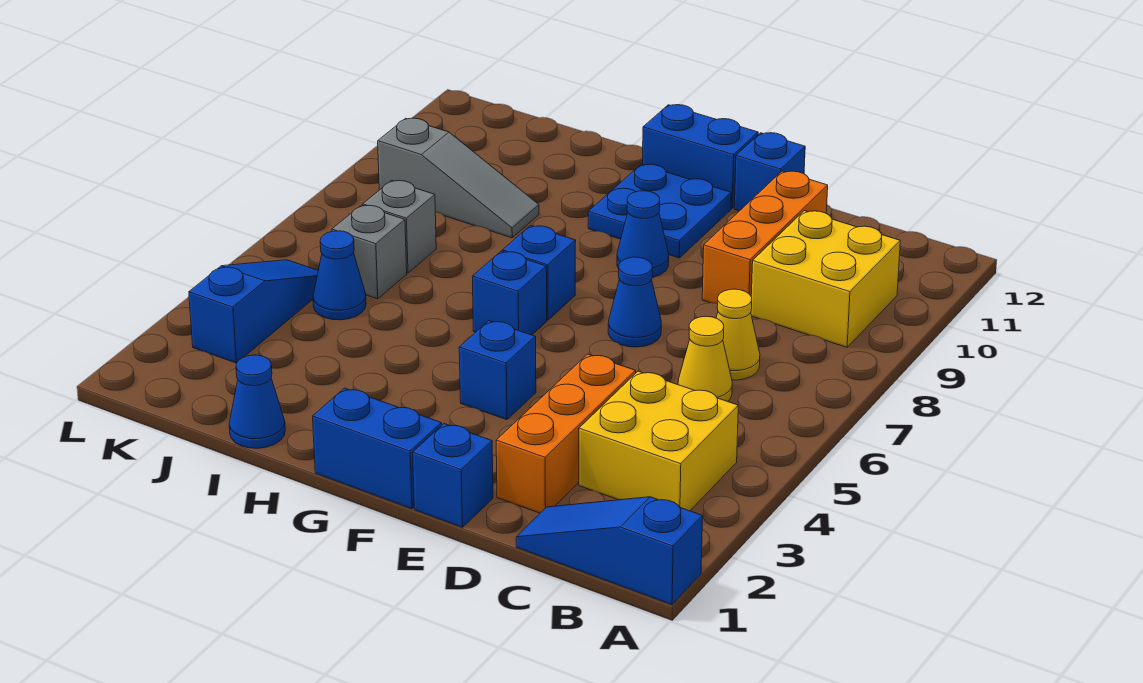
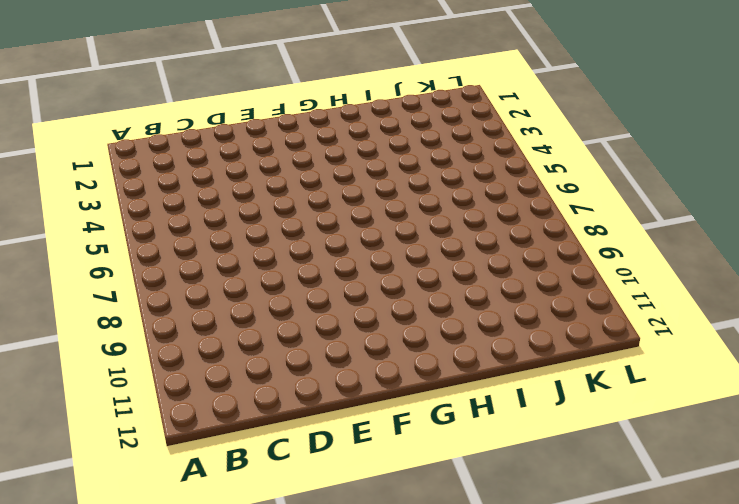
none -> blue slope A1:C1 level 1 top A
none -> yellow brick B3:C4 level 1
none -> yellow brick B9:C10 level 1

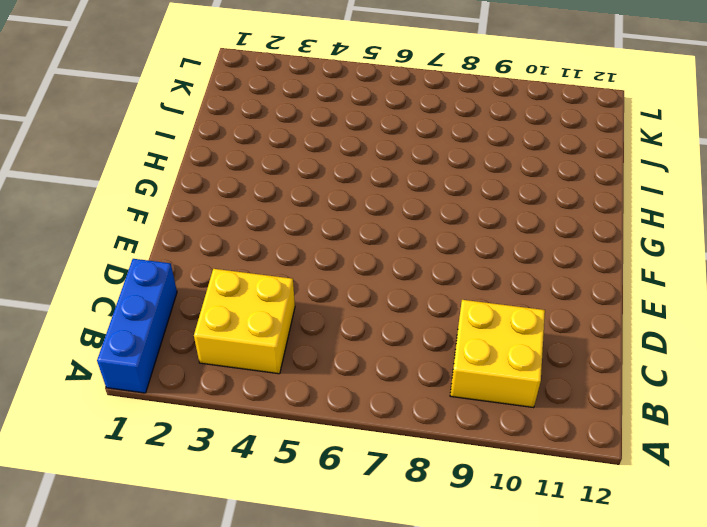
blue brick A1:C1 level 1 -> blue slope A1:C1 level 1 top A
none -> yellow cone C6 level 1
none -> yellow cone C7 level 1
none -> orange brick D2:D4 level 1

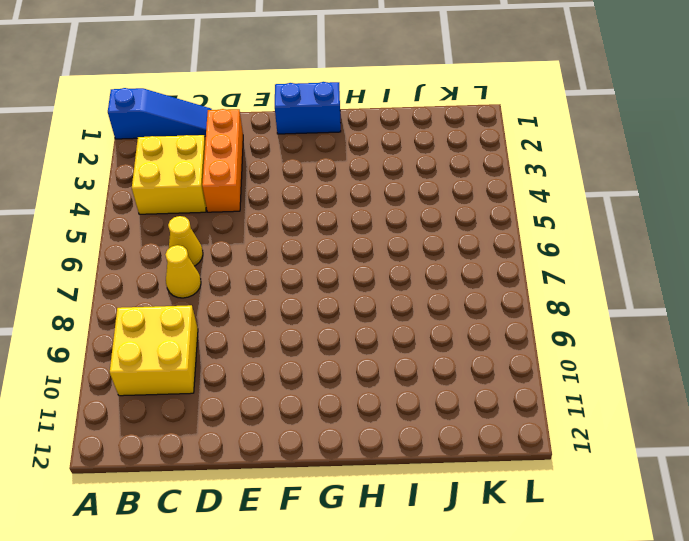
none -> orange brick D9:D11 level 1
none -> blue brick E1 level 1
none -> blue cone E7 level 1

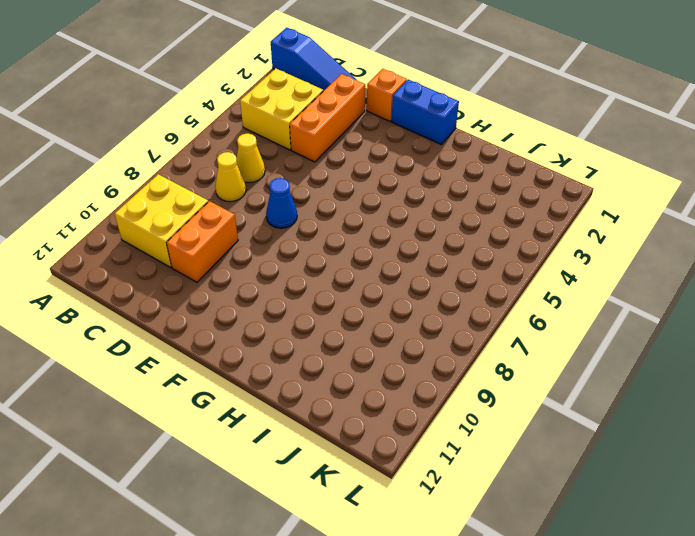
orange brick D9:D10 level 1 -> orange brick D9:D11 level 1
orange brick E1 level 1 -> blue brick E1 level 1
none -> blue brick E12 level 1
none -> blue brick F4 level 1
none -> blue cone F9 level 1

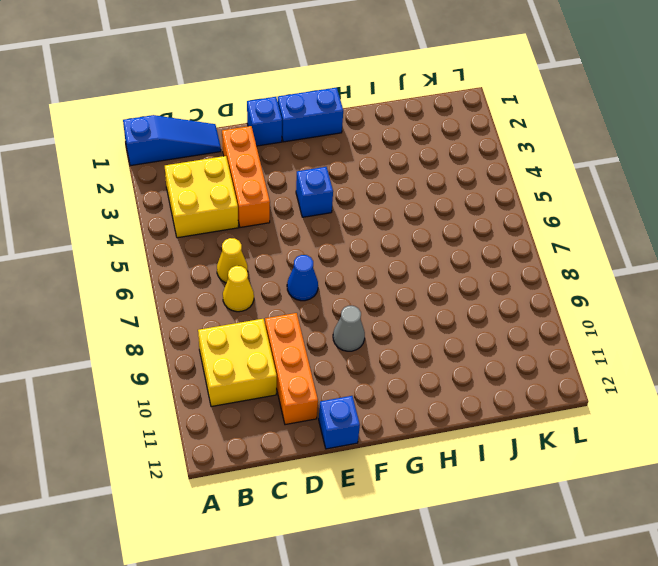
grey cone F9 level 1 -> blue cone F9 level 1
none -> blue plate F10:G11 level 1
none -> blue brick F12:G12 level 1
none -> blue brick G6 level 1

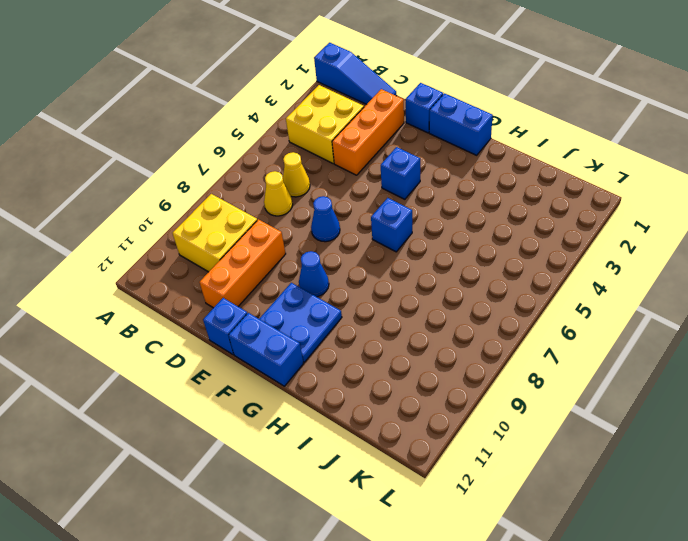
none -> blue brick G7 level 1
none -> blue cone I1 level 1
none -> grey slope I9:K9 level 1 top K

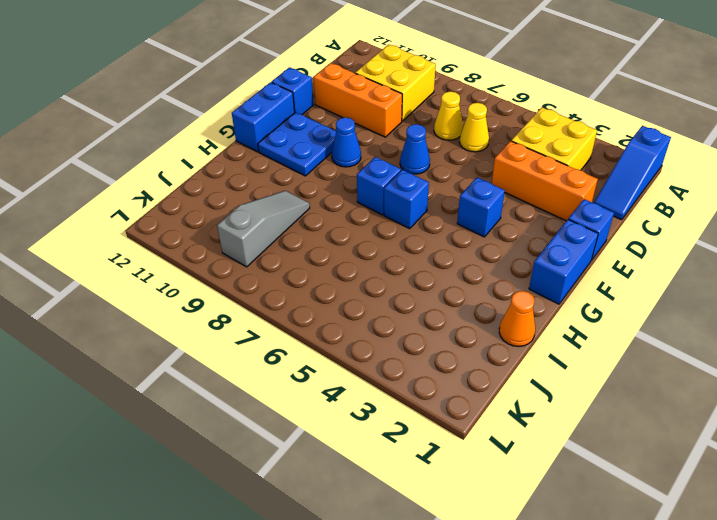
orange cone I1 level 1 -> blue cone I1 level 1
none -> blue cone J5 level 1
none -> grey brick J6 level 1
none -> grey brick J7 level 1

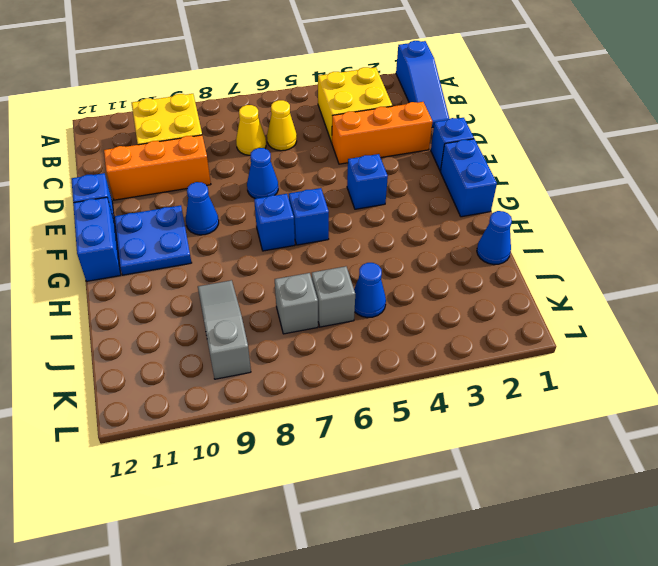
none -> blue slope K3:K5 level 1 top 3

